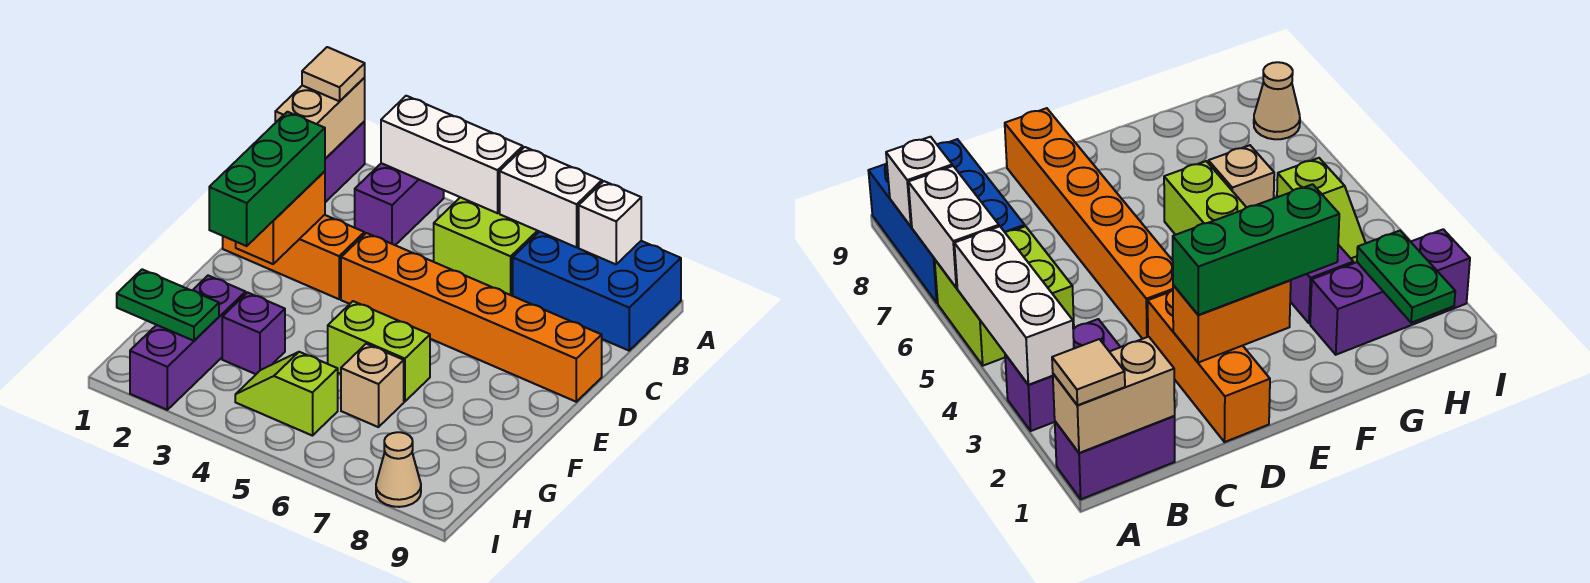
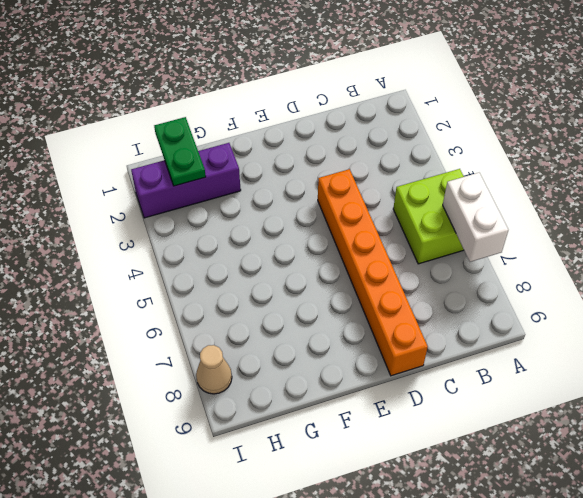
none -> purple brick A1:B1 level 1
none -> purple brick A3:B3 level 1
none -> blue brick A7:B9 level 1

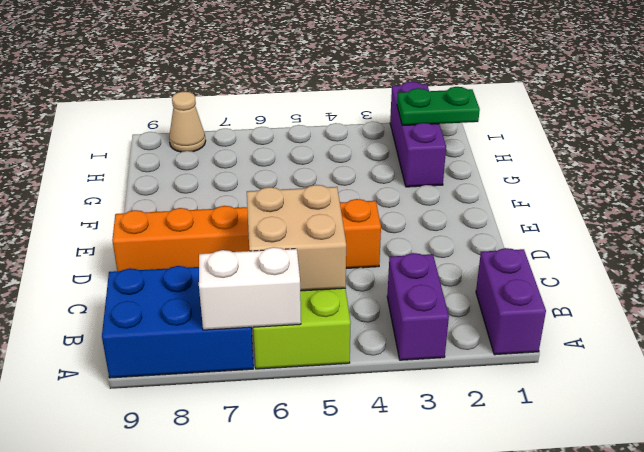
tan brick B5:C6 level 2 -> none
none -> orange brick D1:D3 level 1
none -> lime brick F5:F6 level 1
none -> purple brick G3 level 1

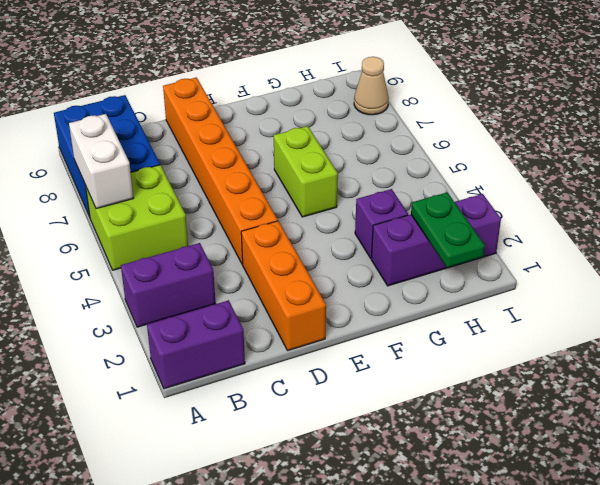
none -> tan brick G6 level 1
none -> lime slope H4:H5 level 1 top 5
none -> tan brick A1:B1 level 2

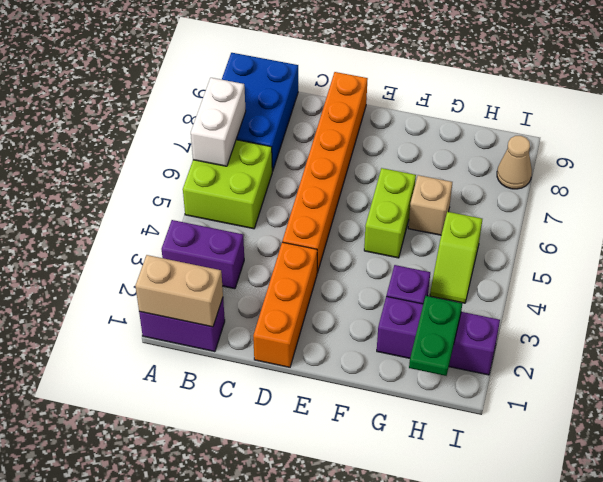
none -> white brick A3:A5 level 2
none -> white brick A8 level 2
none -> orange brick D2:E2 level 2

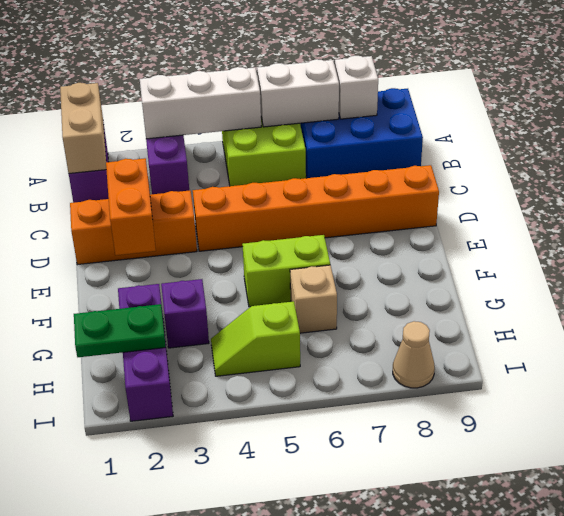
none -> tan tile A1 level 3
none -> green brick D2:F2 level 3

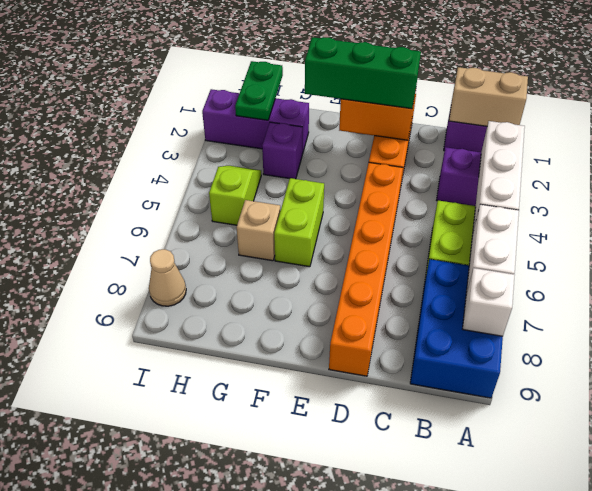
none -> tan tile A1 level 3

